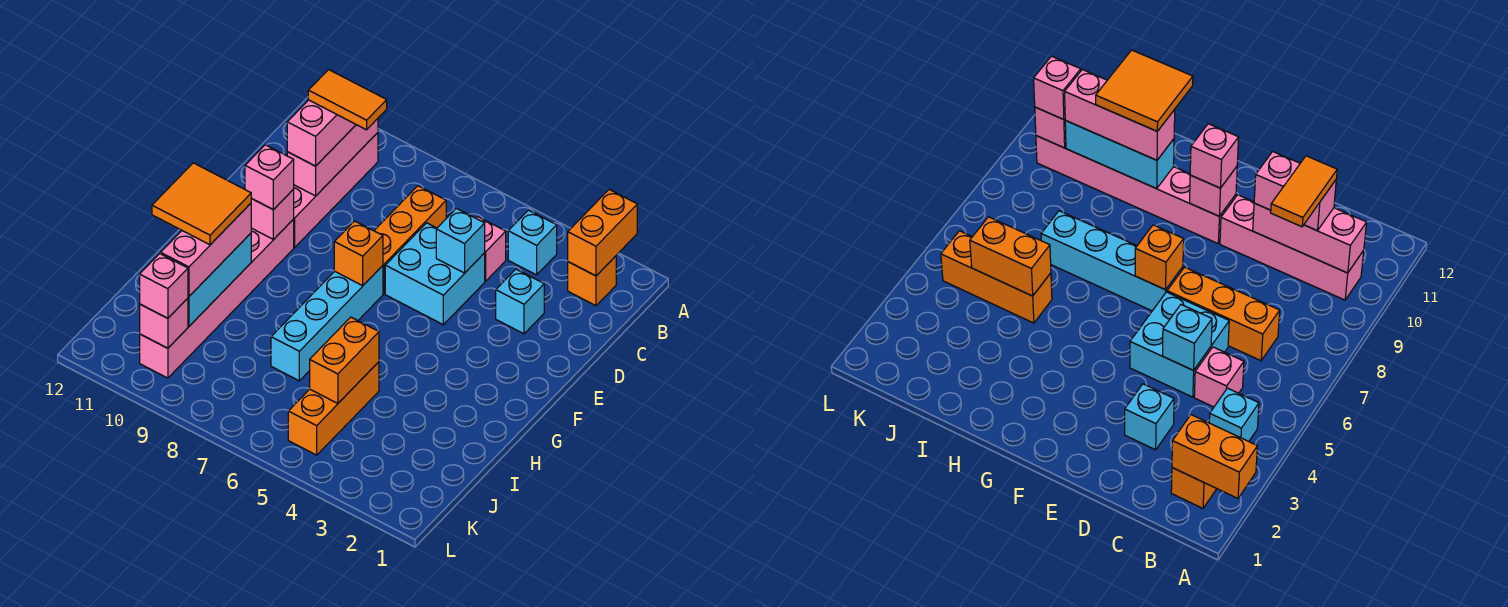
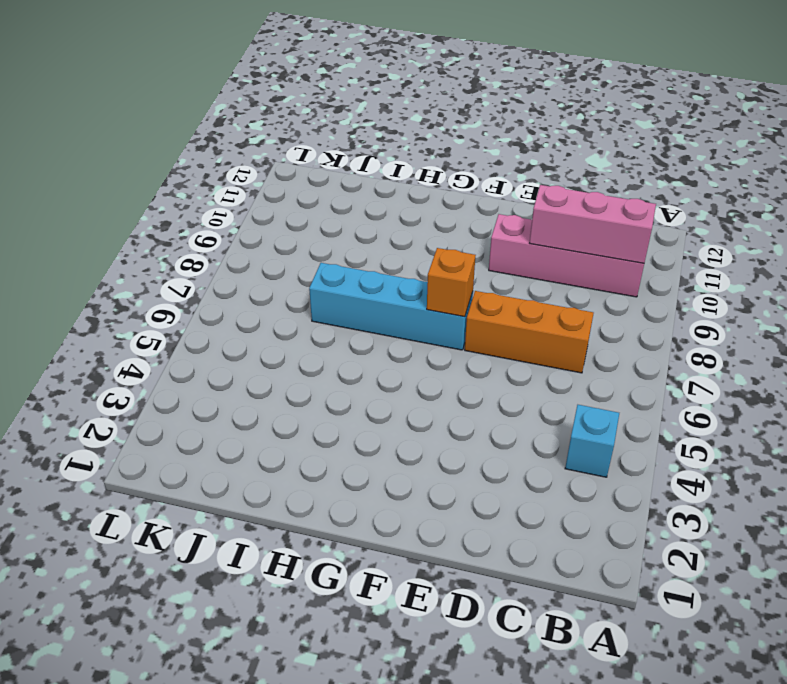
none -> orange brick B2 level 1
none -> pink brick C5 level 1
none -> cyan brick D3 level 1

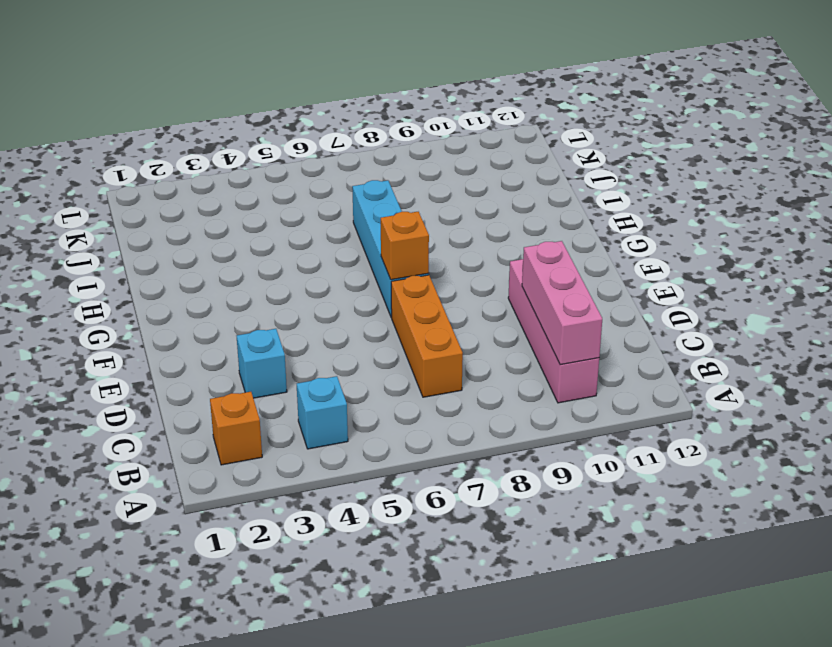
none -> pink brick C5 level 1
none -> cyan brick D5:E6 level 1
none -> pink brick F10:K10 level 1

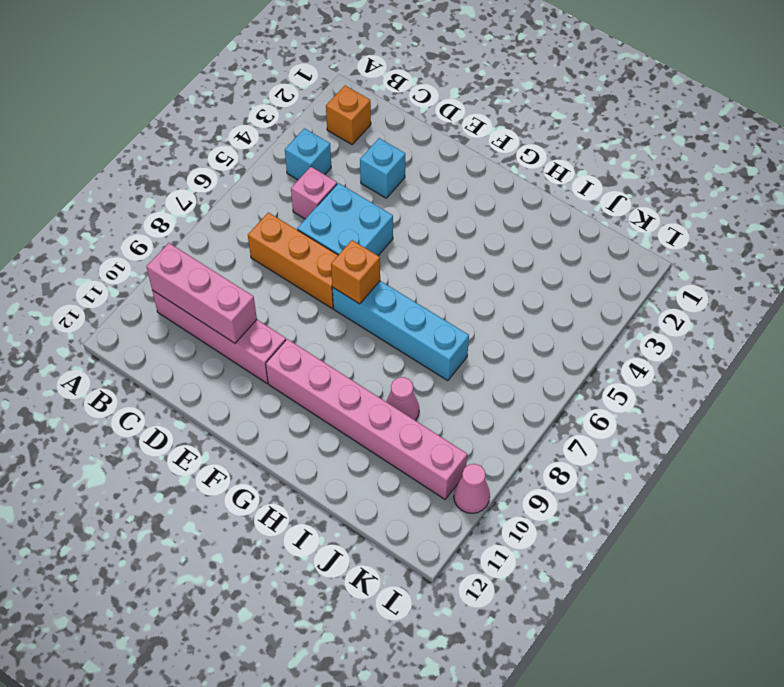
pink cone I9 level 1 -> none
pink cone L10 level 1 -> none
none -> orange brick I5:K5 level 1
none -> orange brick A2:B2 level 2
none -> cyan brick D5 level 2

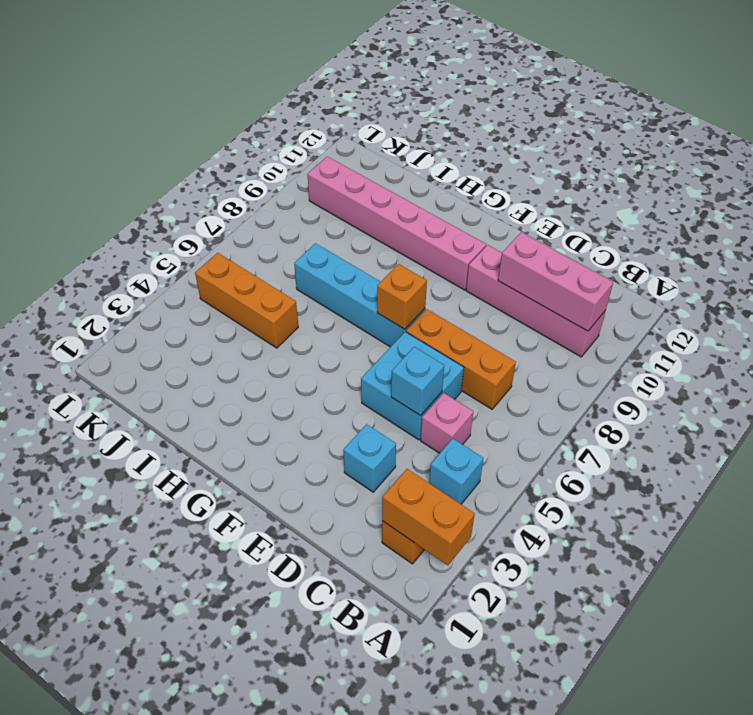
none -> pink brick F10 level 2
none -> cyan brick H10:J10 level 2
none -> orange brick I5:J5 level 2

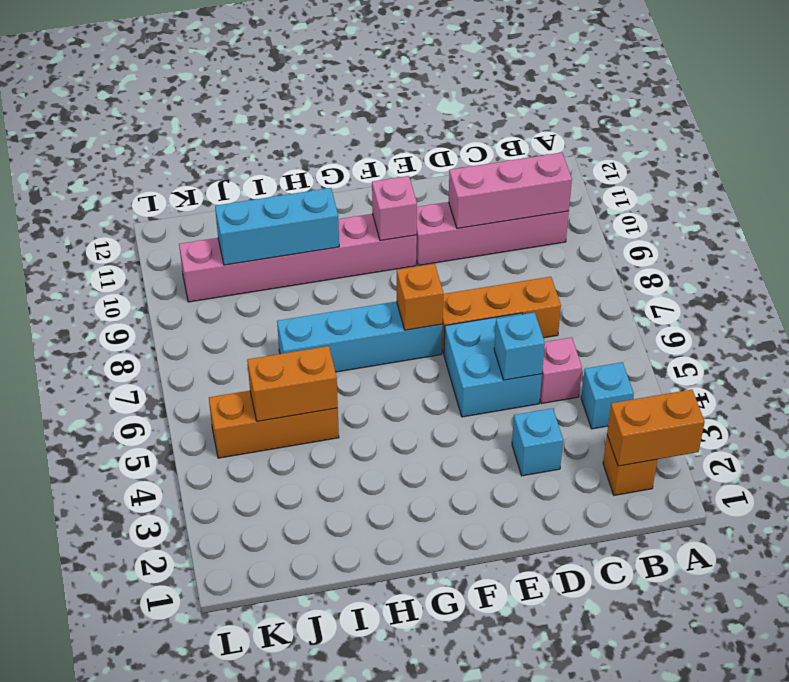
none -> pink brick K10 level 2
none -> pink brick C10:D10 level 3
none -> pink brick F10 level 3

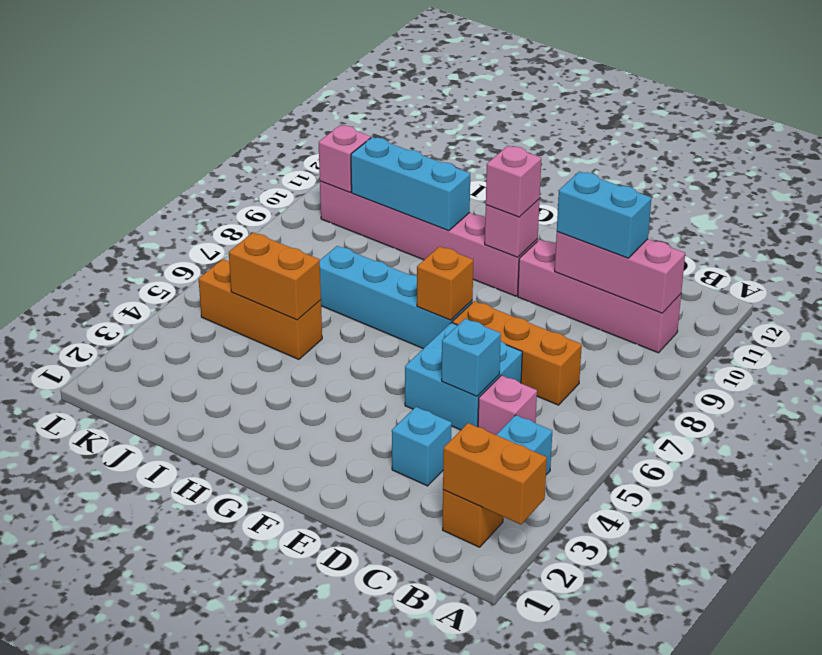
cyan brick C10:D10 level 3 -> pink brick C10:D10 level 3
none -> pink brick H10:J10 level 3
none -> pink brick K10 level 3
none -> orange tile C9:C10 level 4

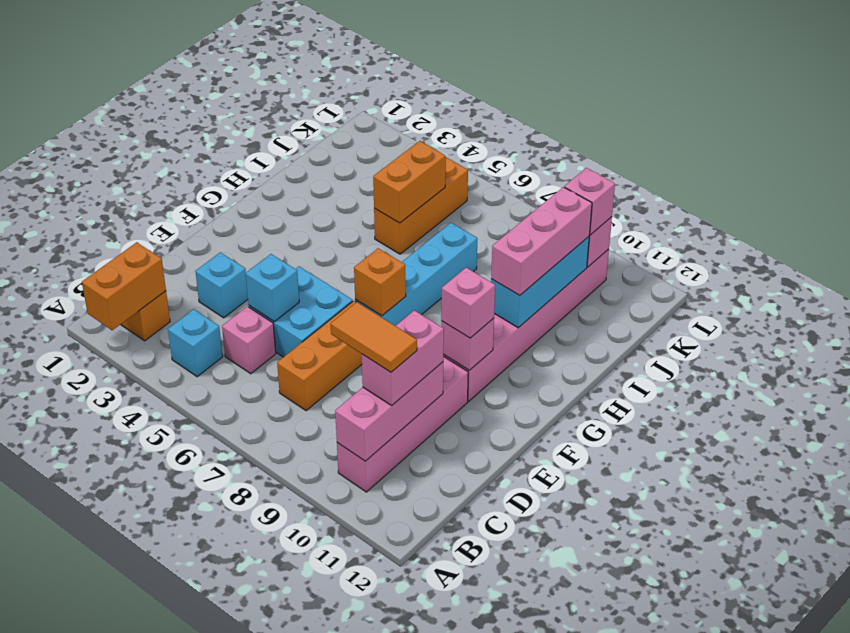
none -> orange tile H10:I11 level 4

